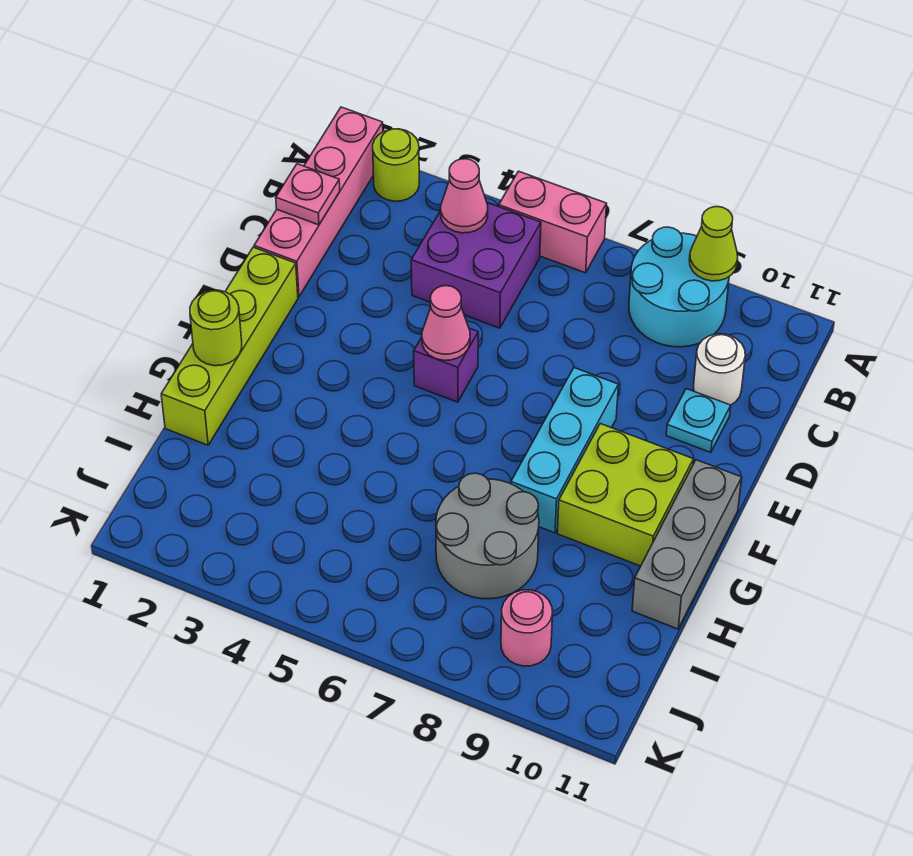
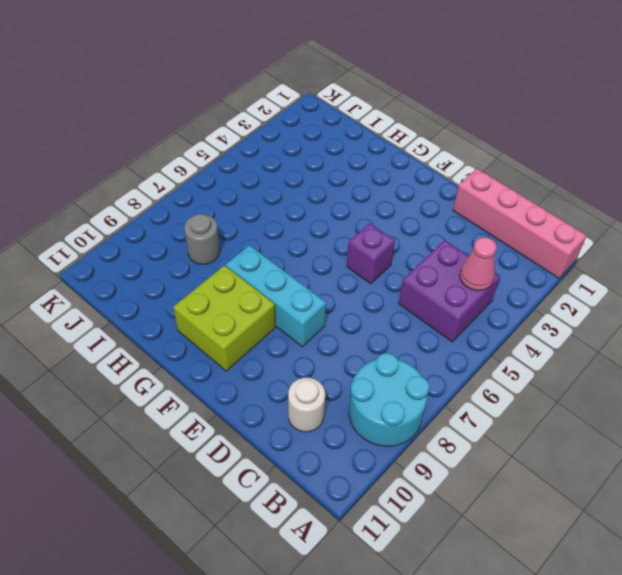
grey round brick I8 level 1 -> grey round brick H7:I8 level 1
none -> lime round brick A2 level 1
none -> pink brick A5:A6 level 1
none -> cyan plate D10 level 1

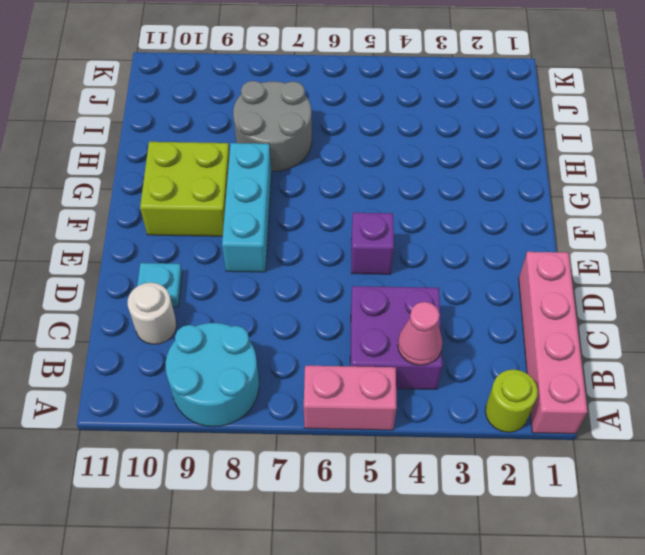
none -> lime brick E1:H1 level 1
none -> grey brick F11:H11 level 1
none -> pink round brick J9 level 1

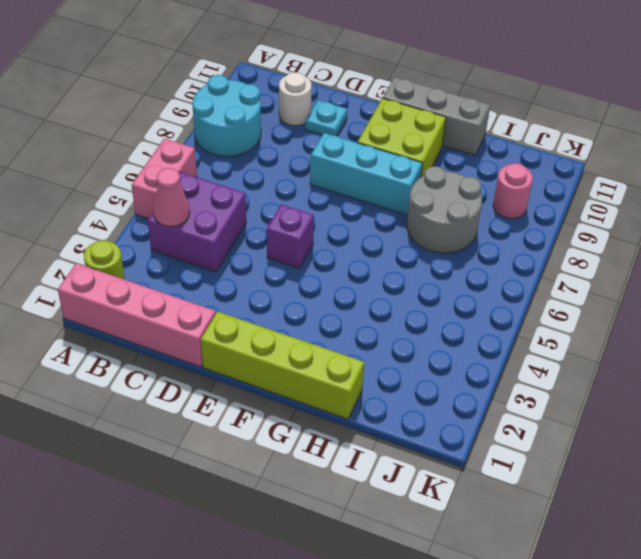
none -> lime cone A9 level 2
none -> pink plate C1 level 2
none -> pink cone E5 level 2

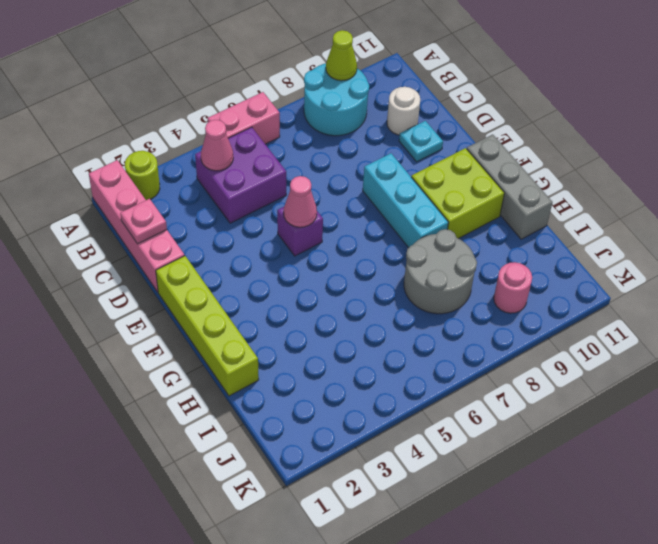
none -> lime round brick G1 level 2

